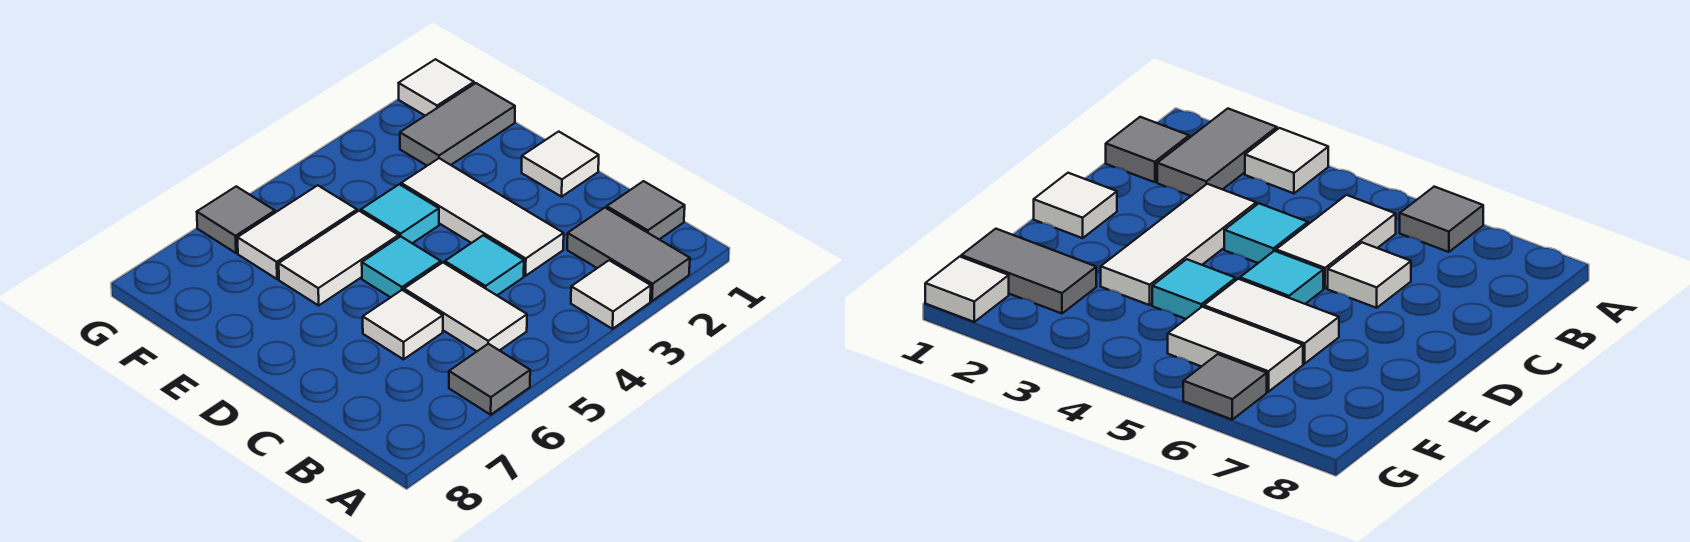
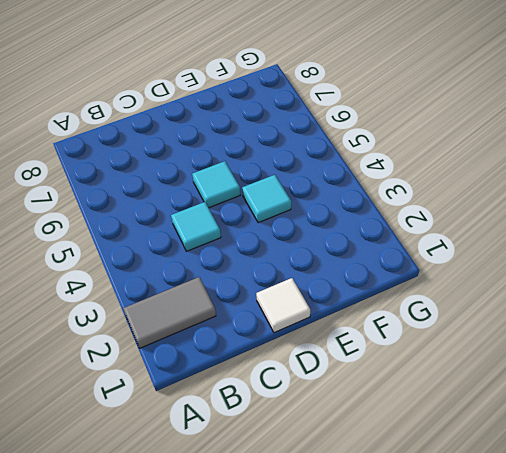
none -> white tile A3 level 1
none -> grey tile A6 level 1
none -> grey tile B1 level 1

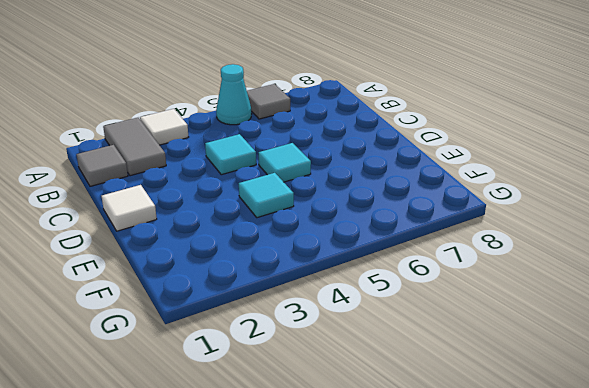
cyan cone A5 level 1 -> none
none -> white tile B5:C5 level 1
none -> white tile C3:E3 level 1
none -> white tile C6 level 1

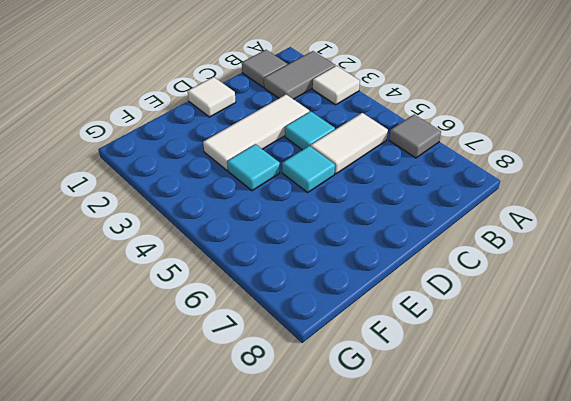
none -> white tile C6 level 1
none -> white tile E5:E6 level 1
none -> grey tile F1:F2 level 1

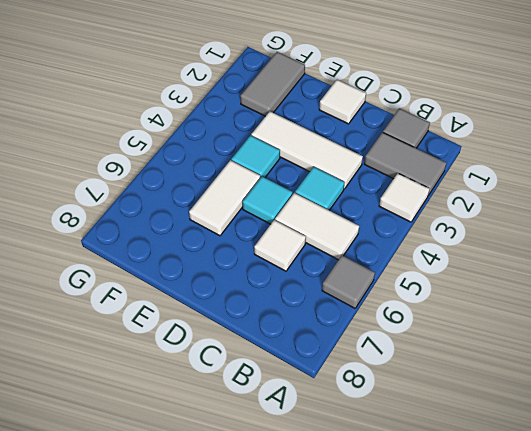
none -> white tile F5:F6 level 1
none -> white tile G1 level 1
none -> grey tile G6 level 1

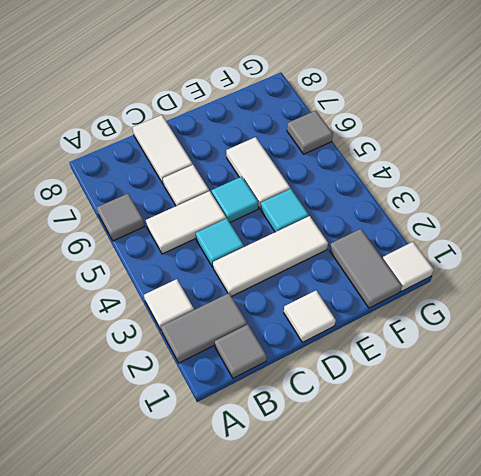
white tile C7:C8 level 1 -> white tile F5:F6 level 1

